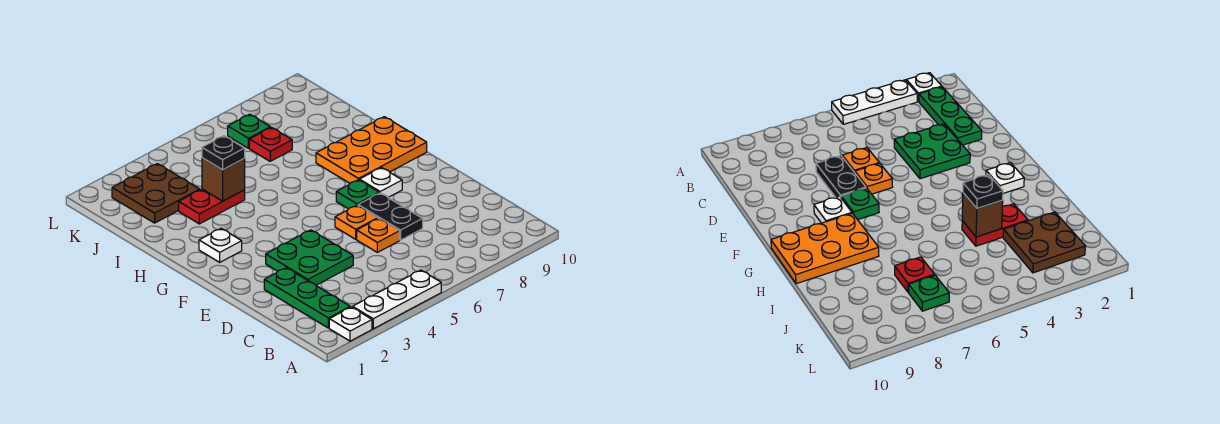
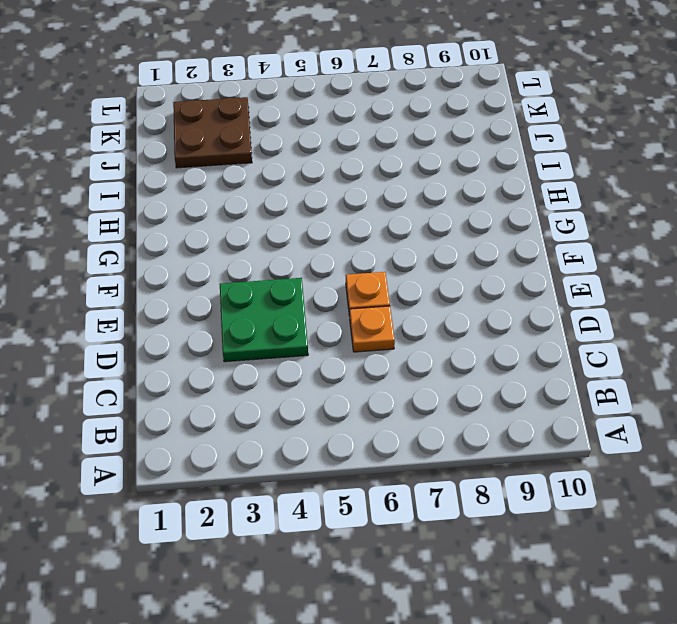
none -> white plate A2 level 1
none -> white plate A3:A5 level 1
none -> green plate B2:D2 level 1

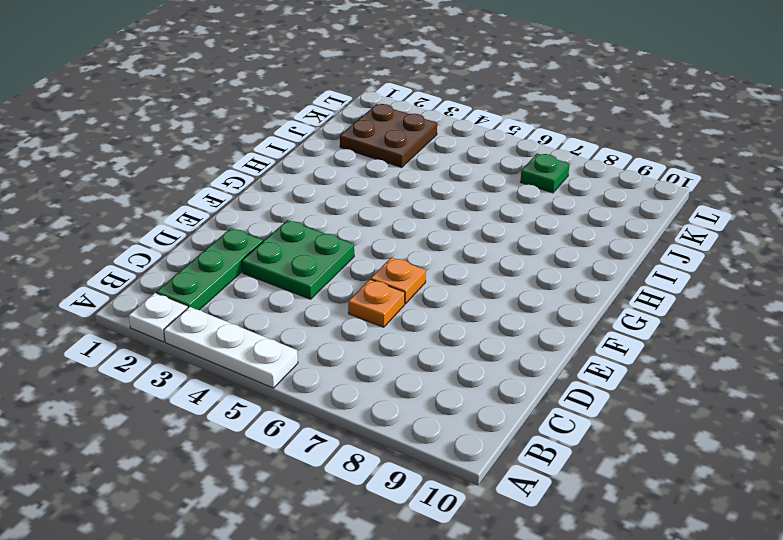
none -> black plate D7:E7 level 1
none -> green plate F7 level 1
none -> white plate F8 level 1

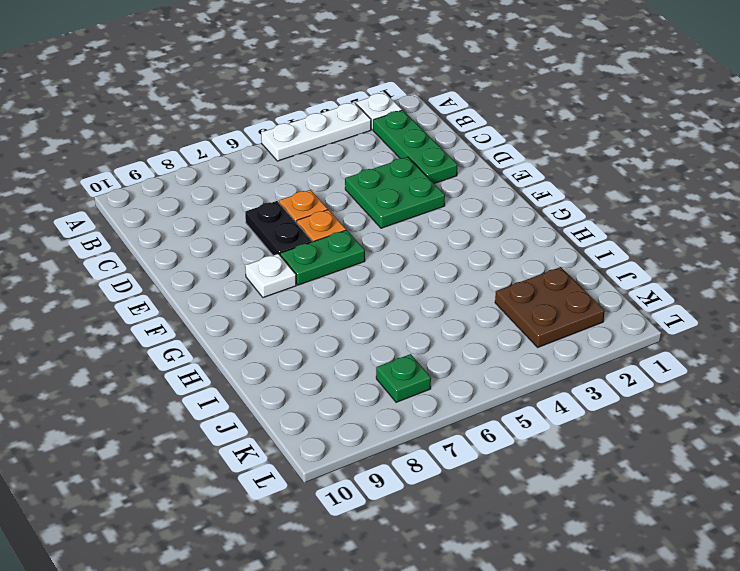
green plate F6:F7 level 1 -> green plate F7 level 1
none -> white plate G2 level 1
none -> orange plate G8:H10 level 1
none -> red plate I3:I4 level 1

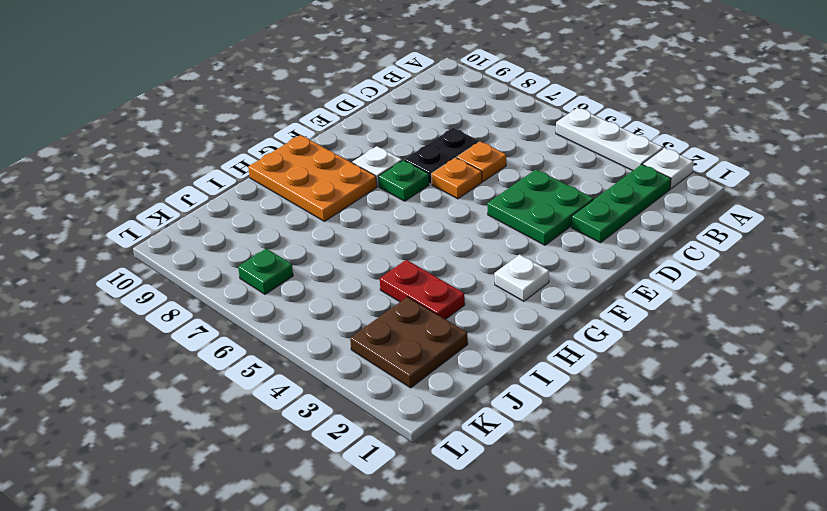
none -> red plate J7 level 1
none -> brown brick I4 level 2
none -> black plate I4 level 3

